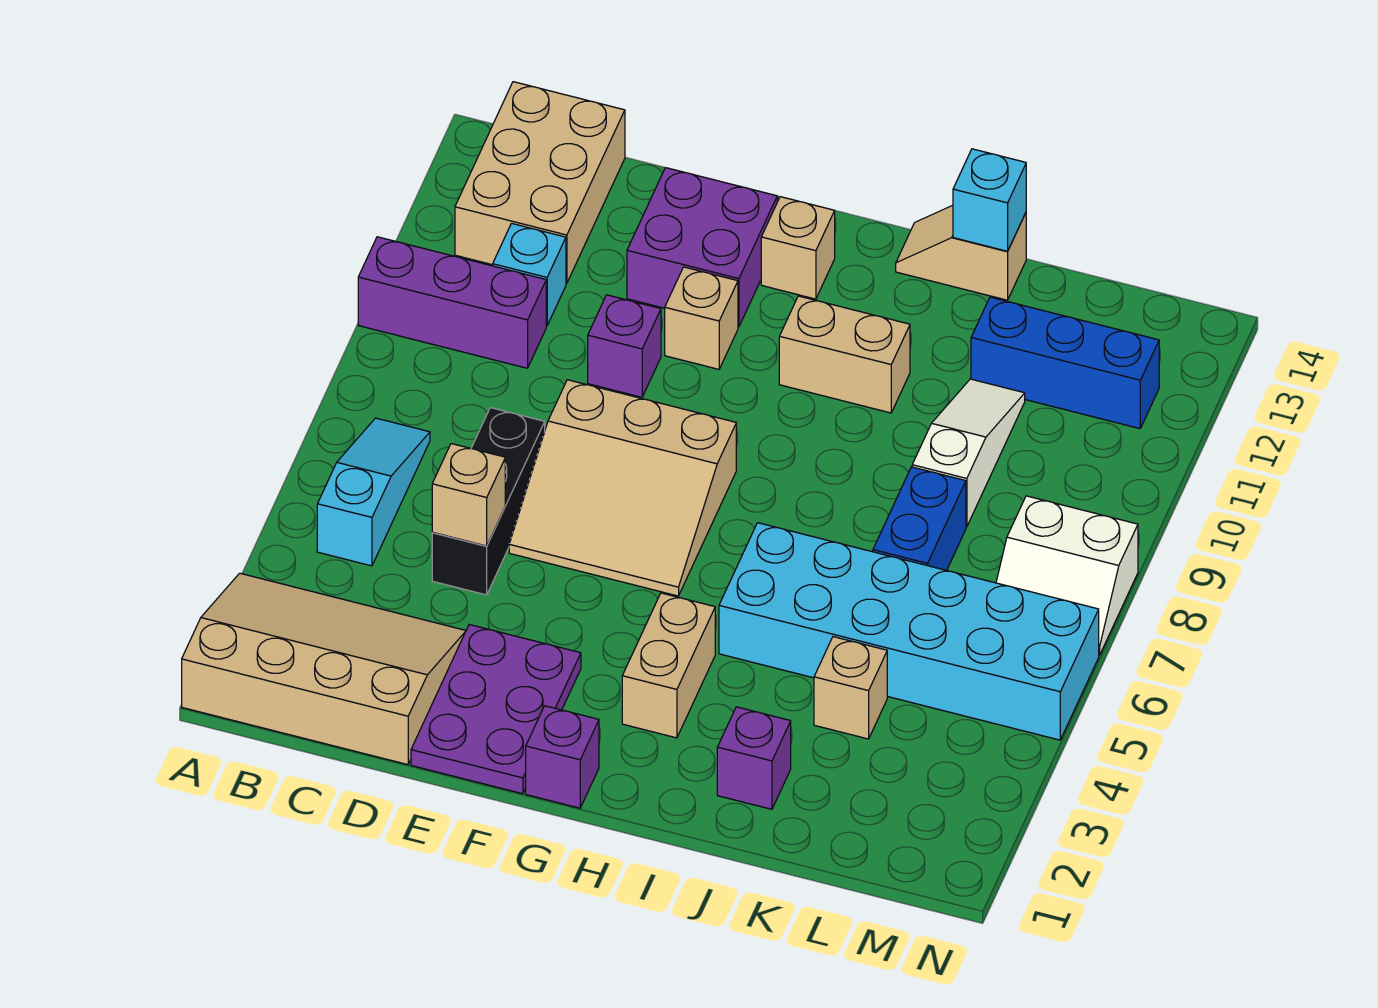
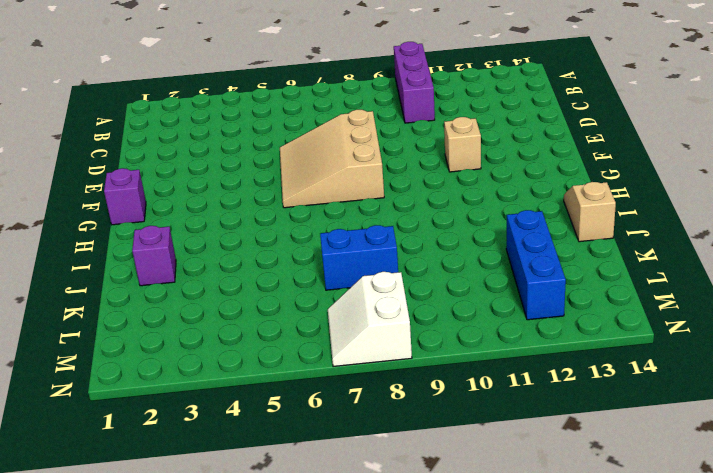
none -> tan slope A1:D3 level 1 top 1
none -> cyan slope B5:B7 level 1 top 5
none -> tan brick B12:C14 level 1

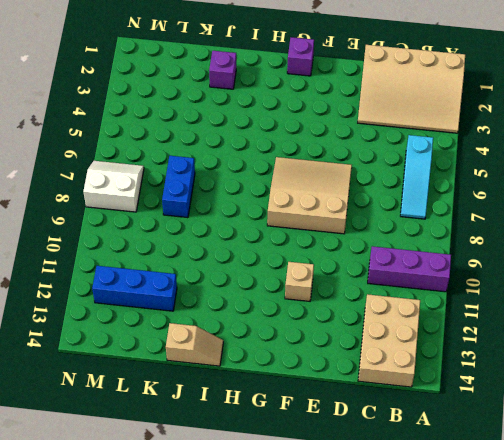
none -> cyan brick C11 level 1
none -> black brick D5:D7 level 1
none -> purple plate E1:F3 level 1

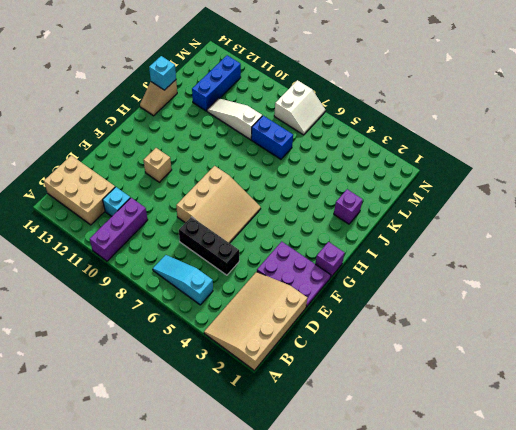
none -> purple brick E10 level 1
none -> purple brick E12:F13 level 1
none -> tan brick G13 level 1

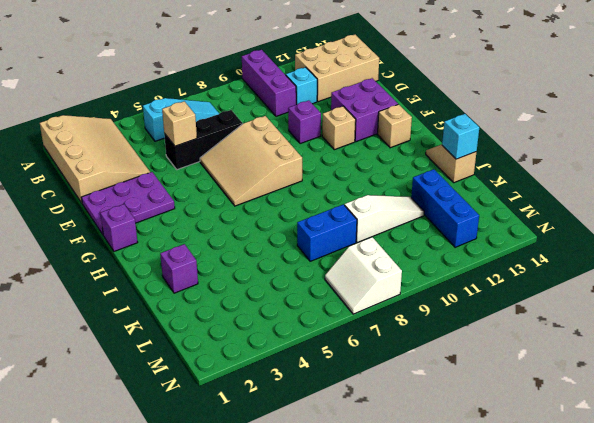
none -> tan brick H3:H4 level 1
none -> tan brick H11:I11 level 1
none -> cyan brick I5:N6 level 1

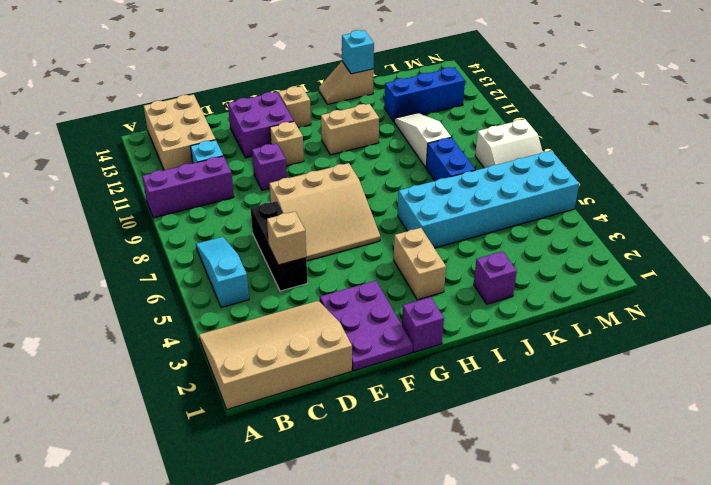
none -> tan brick K4 level 1

